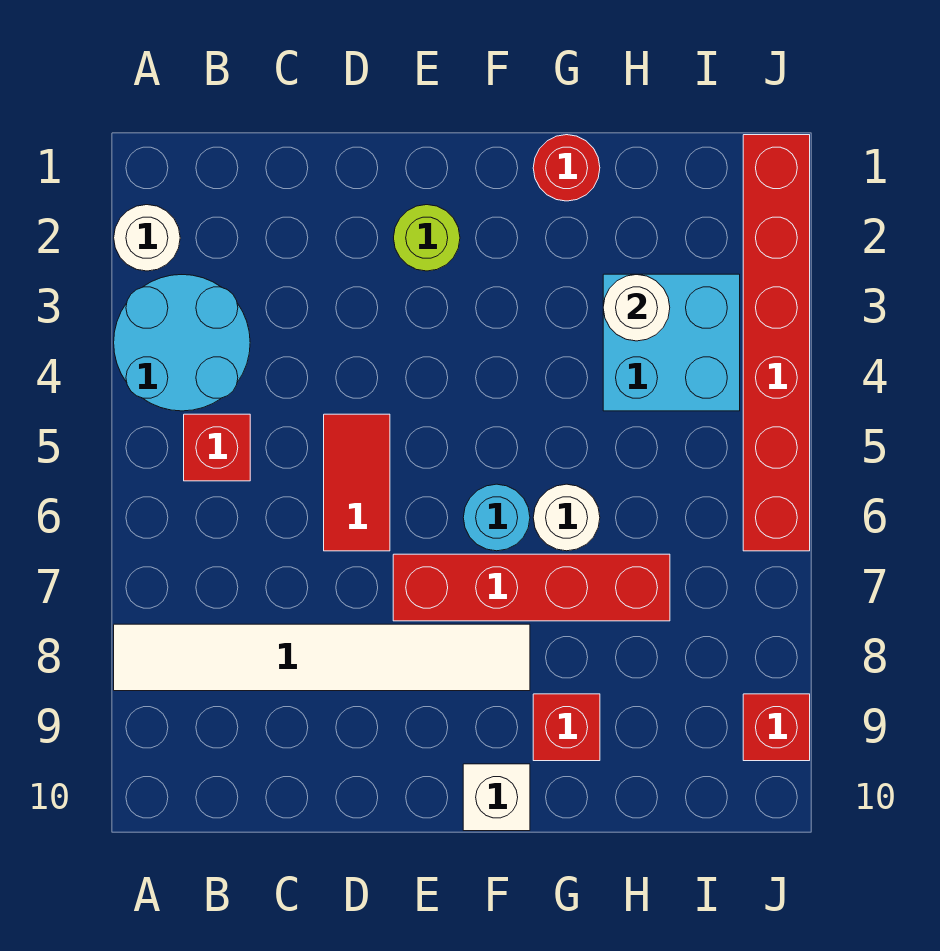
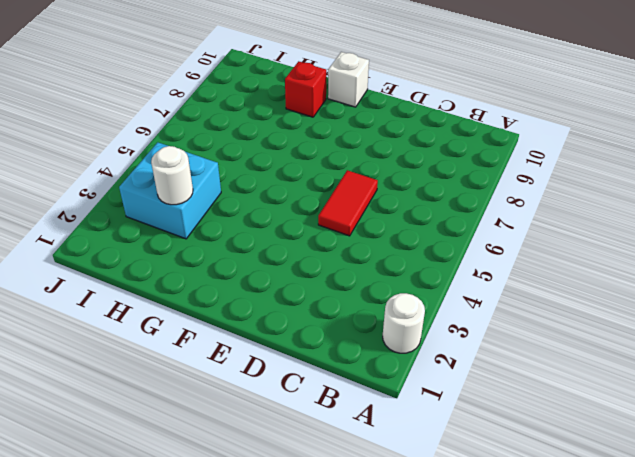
none -> cyan round brick A3:B4 level 1
none -> white tile A8:F8 level 1
none -> red brick B5 level 1

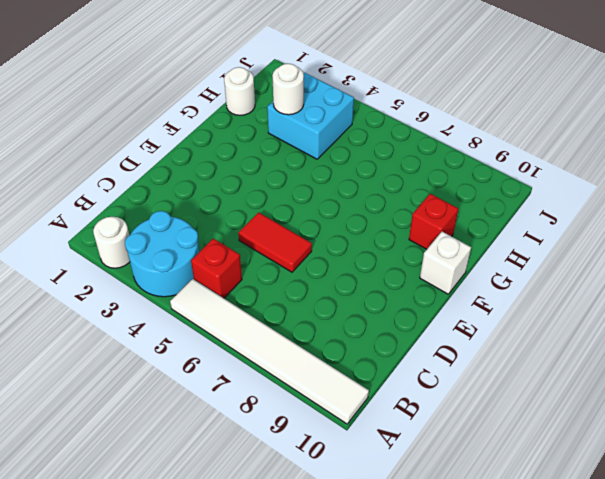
white tile A5:A10 level 1 -> white tile A8:F8 level 1
white round brick H1 level 1 -> white round brick G6 level 1
none -> lime round brick E2 level 1
none -> red brick E7:H7 level 1
none -> cyan round brick F6 level 1

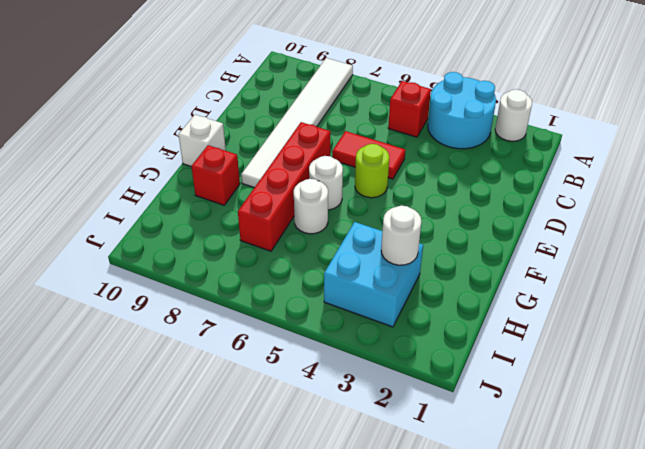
lime round brick E5 level 1 -> lime round brick E2 level 1
white round brick F6 level 1 -> cyan round brick F6 level 1
none -> red round brick G1 level 1
none -> red brick J1:J6 level 1
none -> red brick J9 level 1

